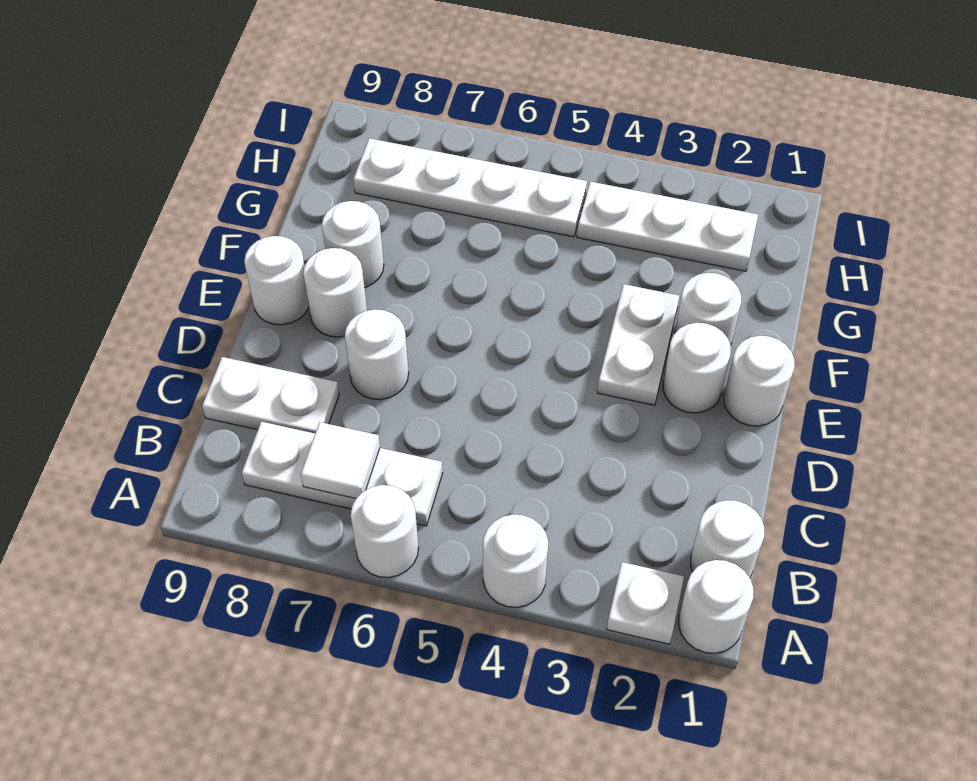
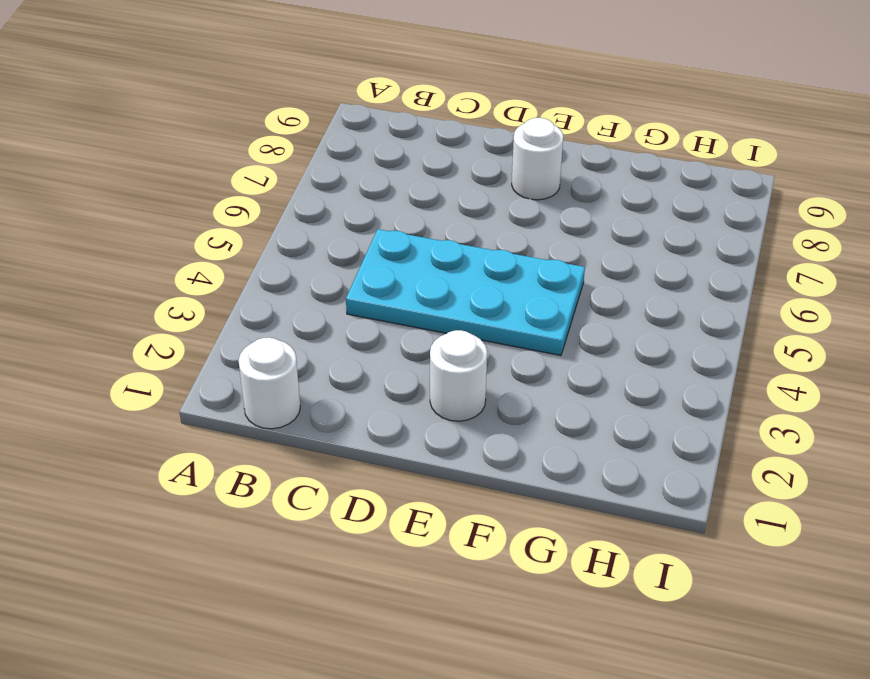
cyan plate C4:F5 level 1 -> none
none -> white round brick A1 level 1
none -> white plate A2 level 1
none -> white round brick A4 level 1

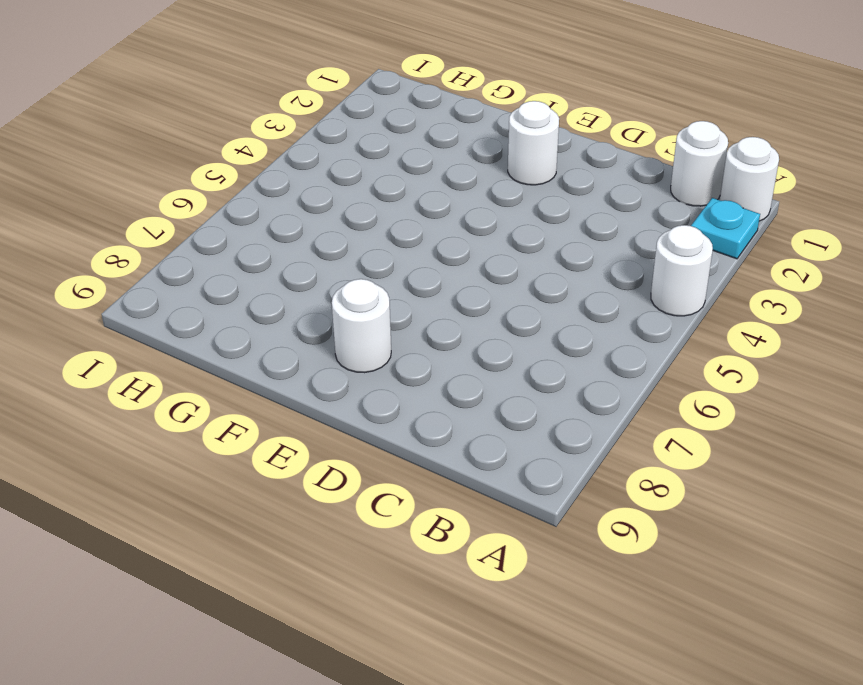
cyan plate A2 level 1 -> white plate A2 level 1
none -> white round brick A6 level 1
none -> white plate B6:B8 level 1
none -> white plate C8:C9 level 1

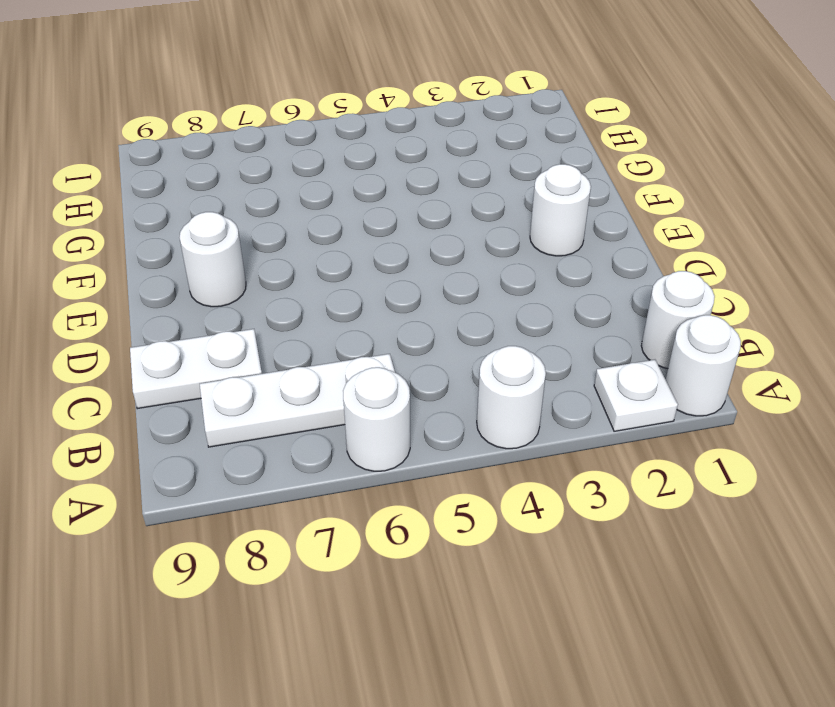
none -> white round brick D7 level 1
none -> white round brick E1 level 1
none -> white plate E3:F3 level 1

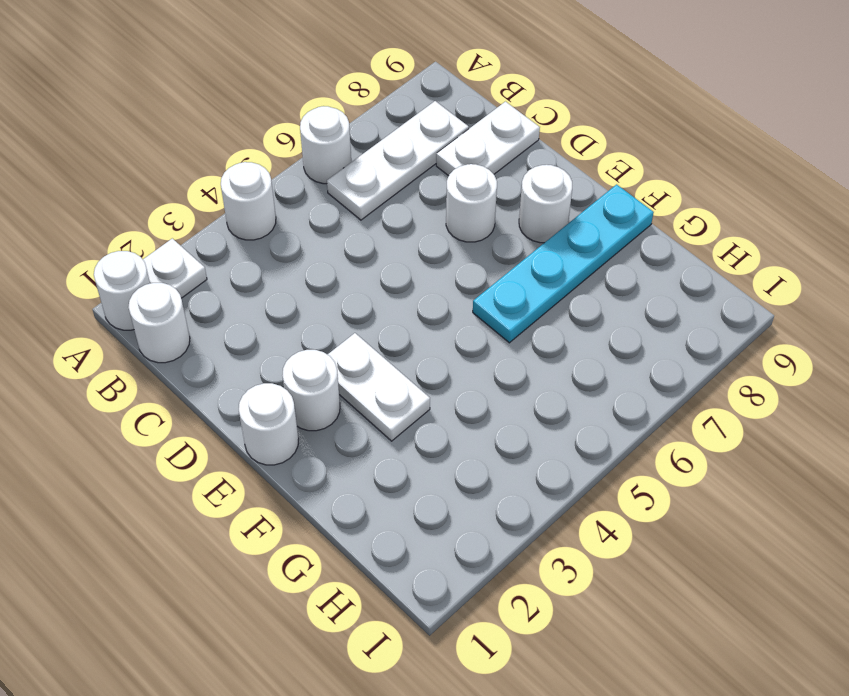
cyan plate F6:F9 level 1 -> white round brick F8 level 1
none -> white round brick E9 level 1
none -> white round brick F2 level 1
none -> white plate H2:H4 level 1

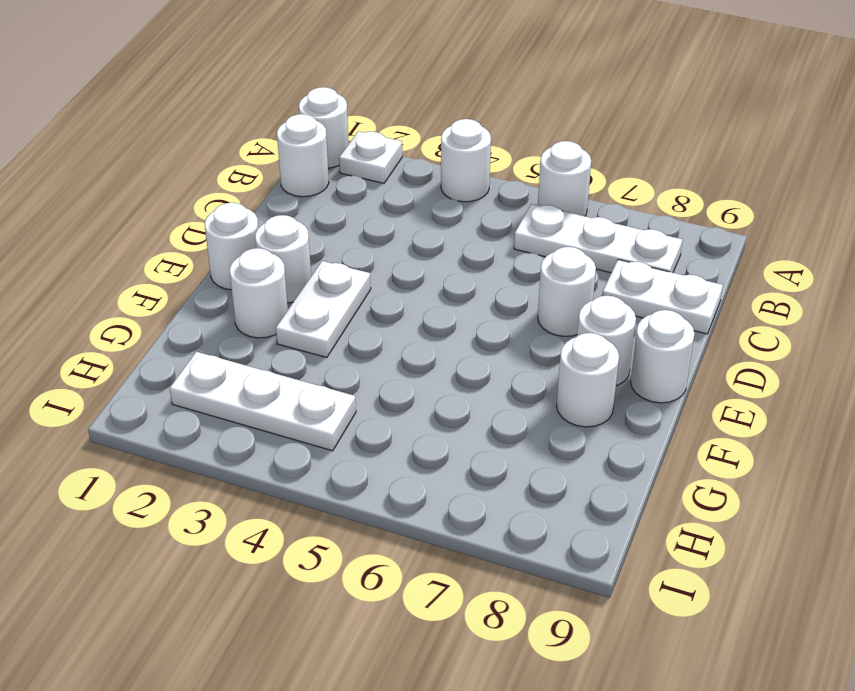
none -> white plate H5:H8 level 1
none -> white tile B7 level 2

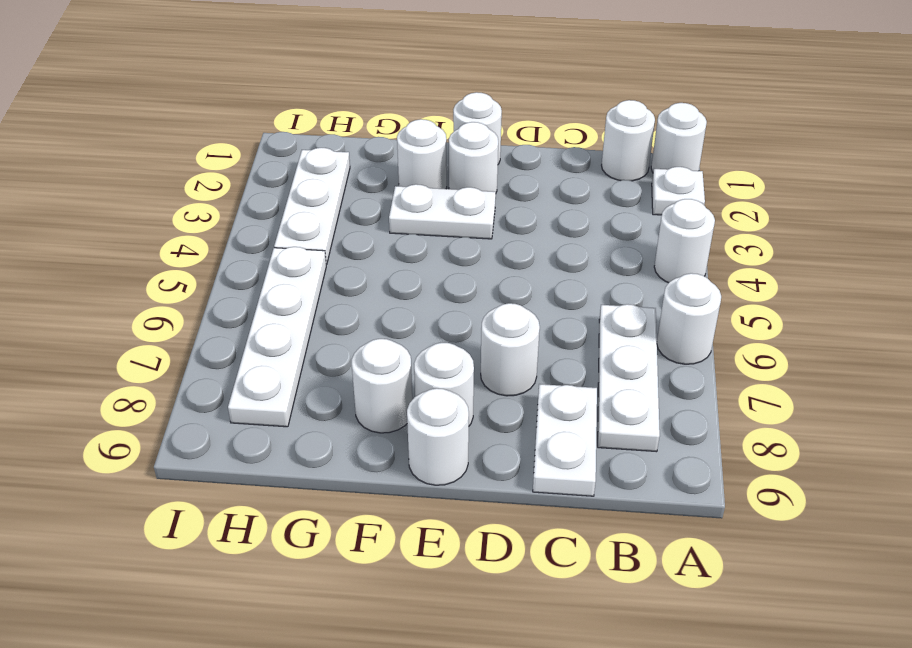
none -> white tile B7 level 2

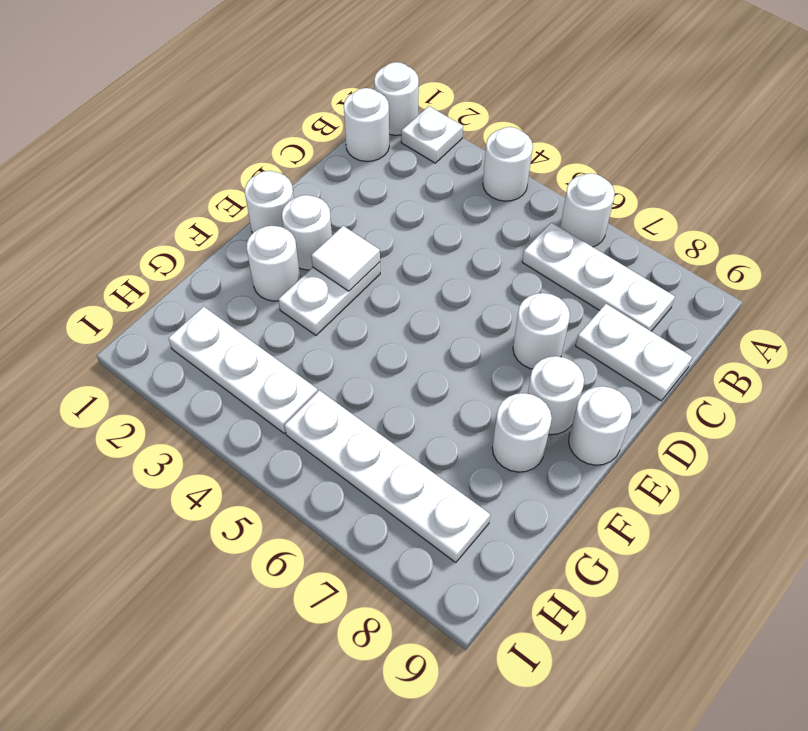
white tile E3 level 2 -> white tile B7 level 2

